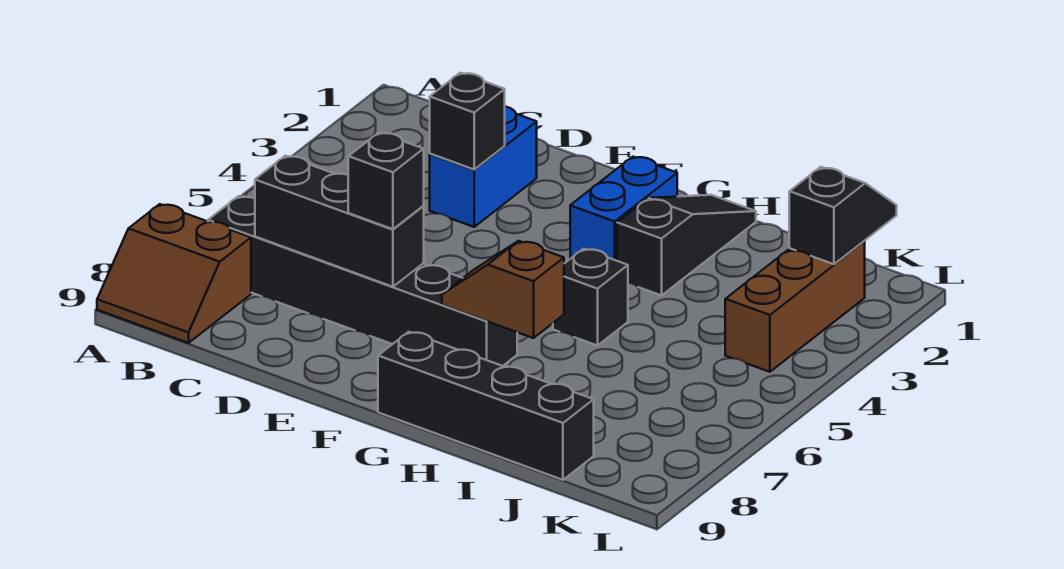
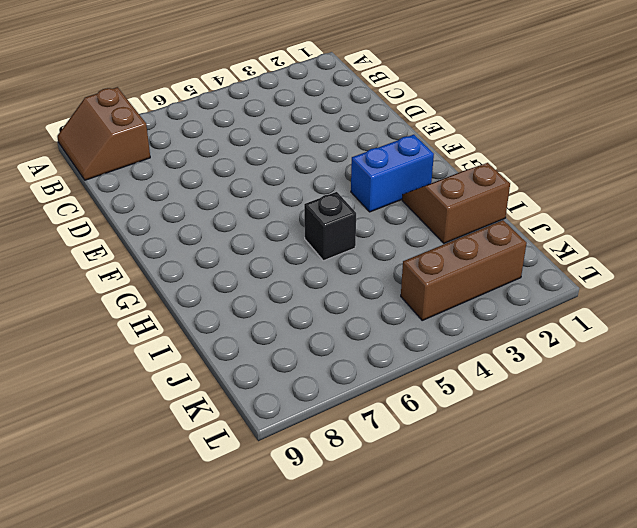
brown slope H1:I2 level 1 top I -> black slope H1:H3 level 1 top 3
none -> black brick B7:G7 level 1
none -> blue brick D2:D3 level 1
none -> black brick G9:J9 level 1

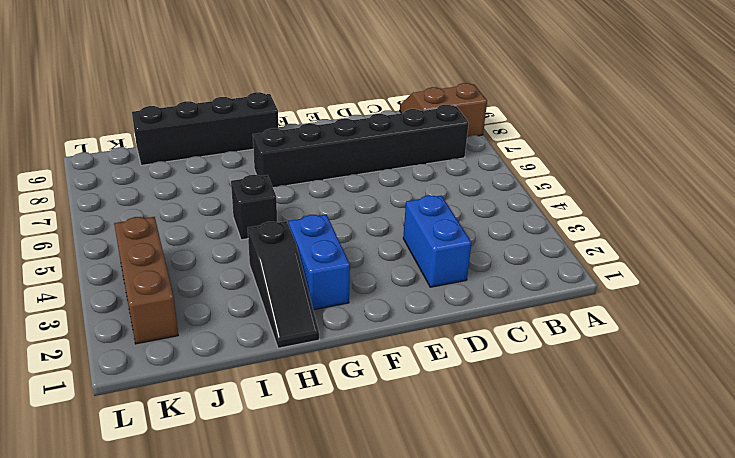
none -> black brick C7:E7 level 2
none -> black brick D3 level 2
none -> brown slope G7:H7 level 2 top H

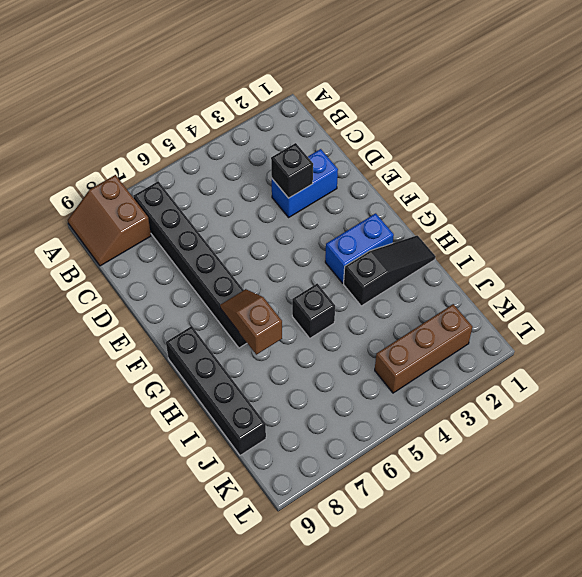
none -> black brick C7:E7 level 2
none -> black slope K1:K2 level 2 top 2
none -> black brick E7 level 3

